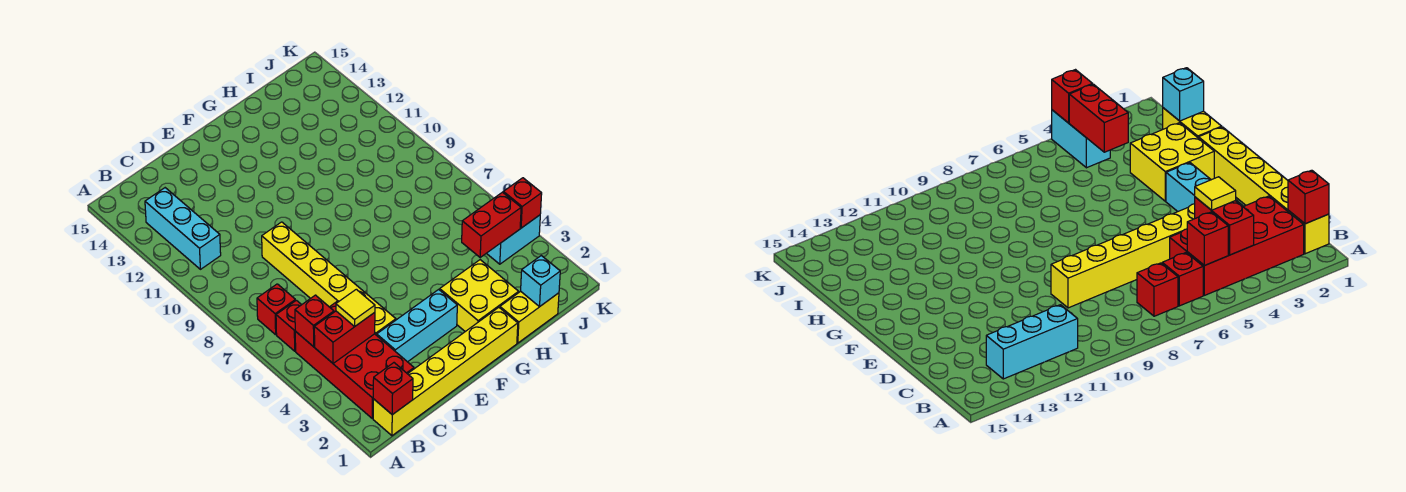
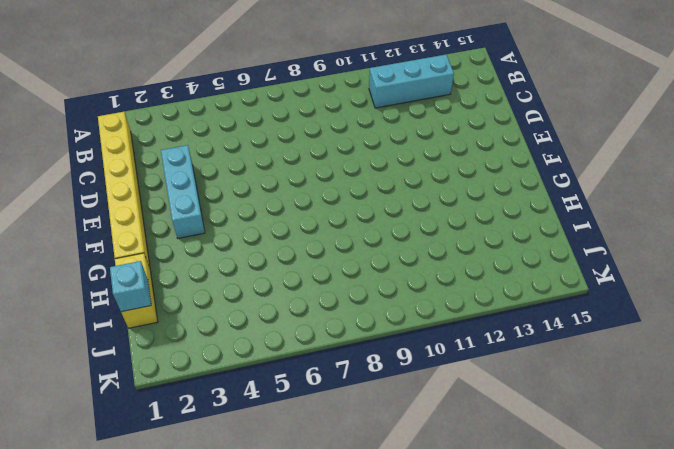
none -> red brick B2:C5 level 1
none -> red brick B6 level 1
none -> red brick B7 level 1

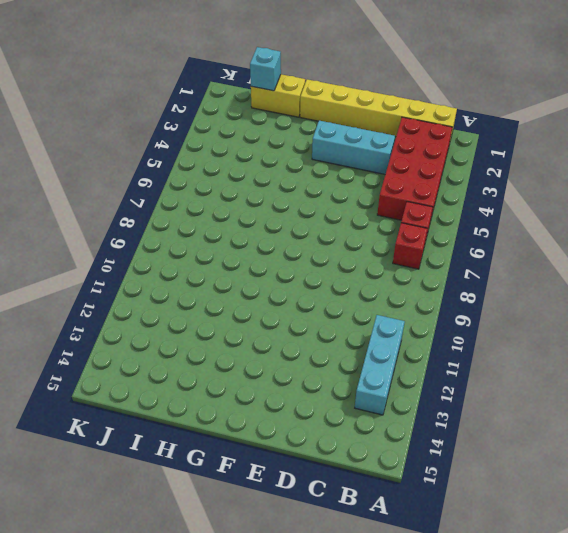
none -> yellow brick D4:D9 level 1
none -> yellow brick G2:H3 level 1
none -> cyan brick J4:K4 level 1

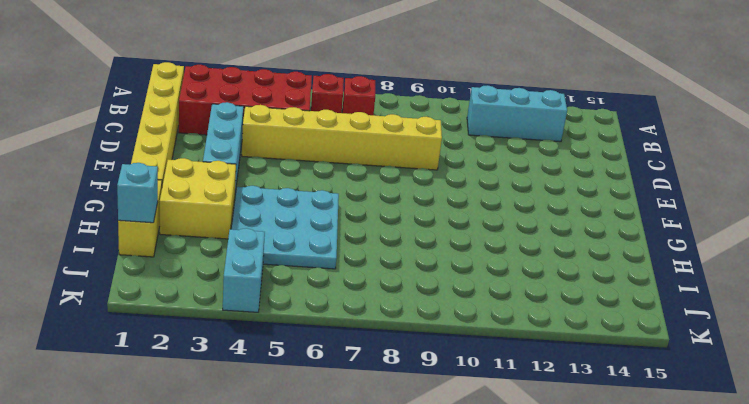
cyan plate G4:I6 level 1 -> none
none -> red brick B1 level 2
none -> red brick B4:C4 level 2
none -> red brick B5 level 2

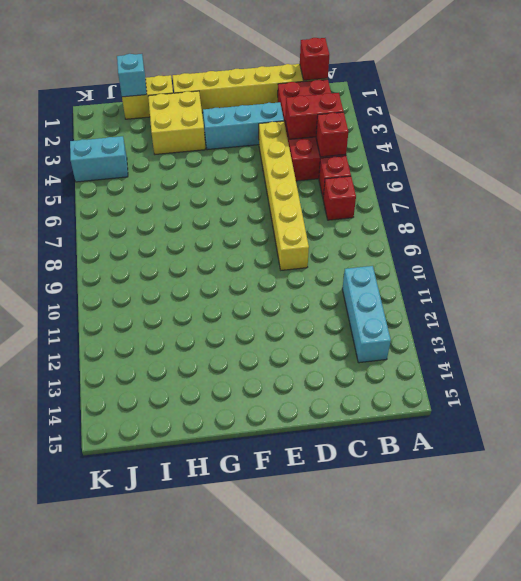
none -> red brick I4:J4 level 2
none -> red brick K4 level 2
none -> yellow tile C4 level 3

